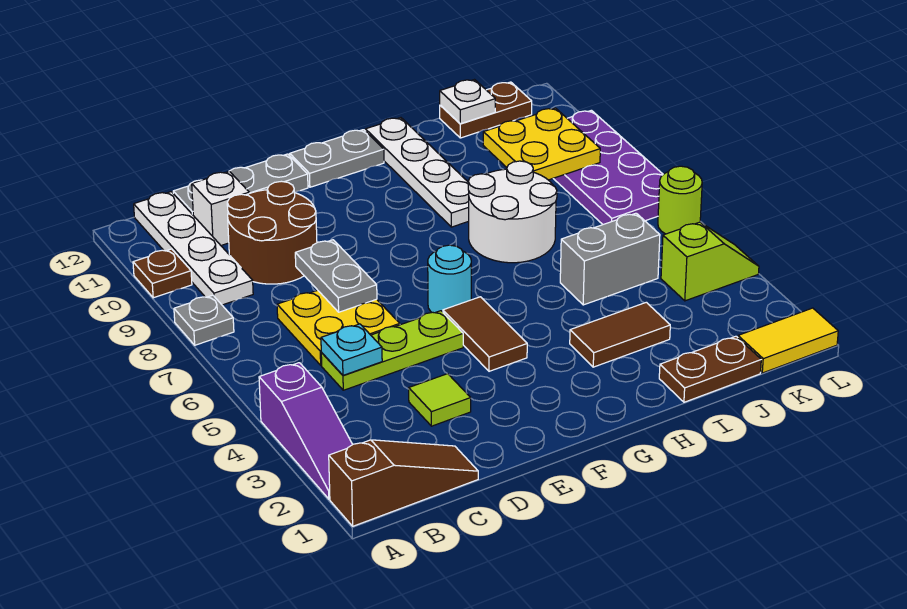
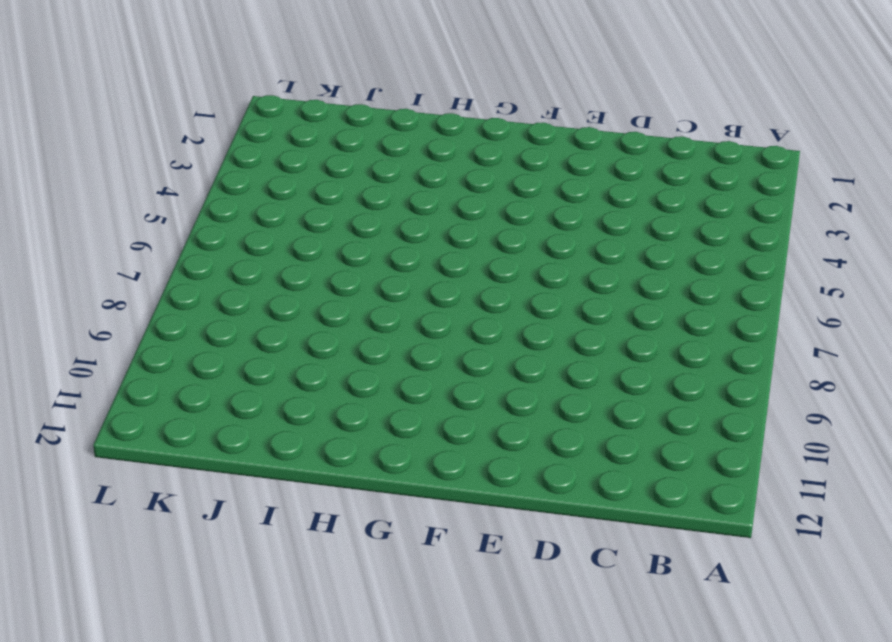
none -> brown slope A1:C1 level 1 top A
none -> purple slope A2:A4 level 1 top 4
none -> grey plate A8 level 1

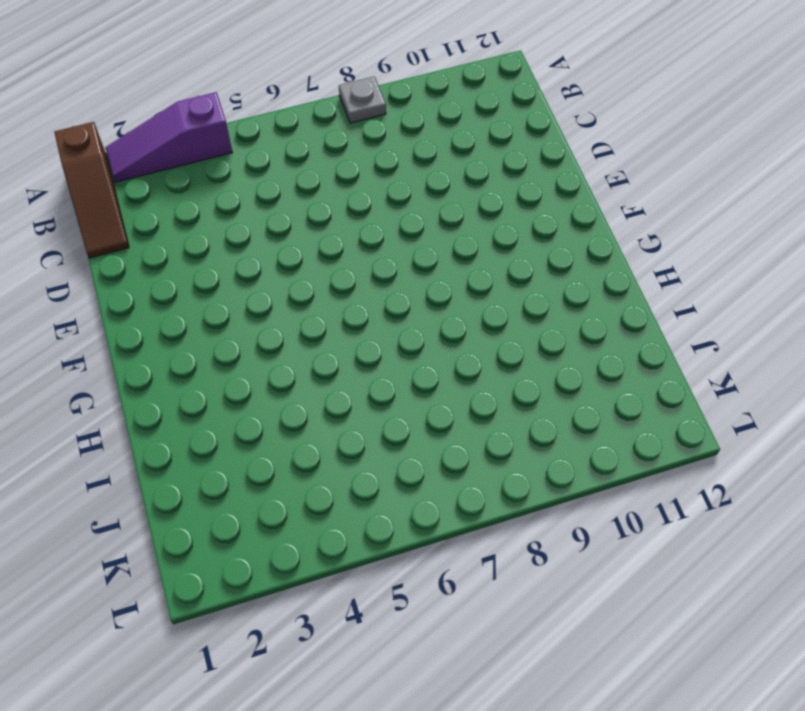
none -> brown plate A10 level 1
none -> white plate B9:B12 level 1
none -> lime plate C5:E5 level 1

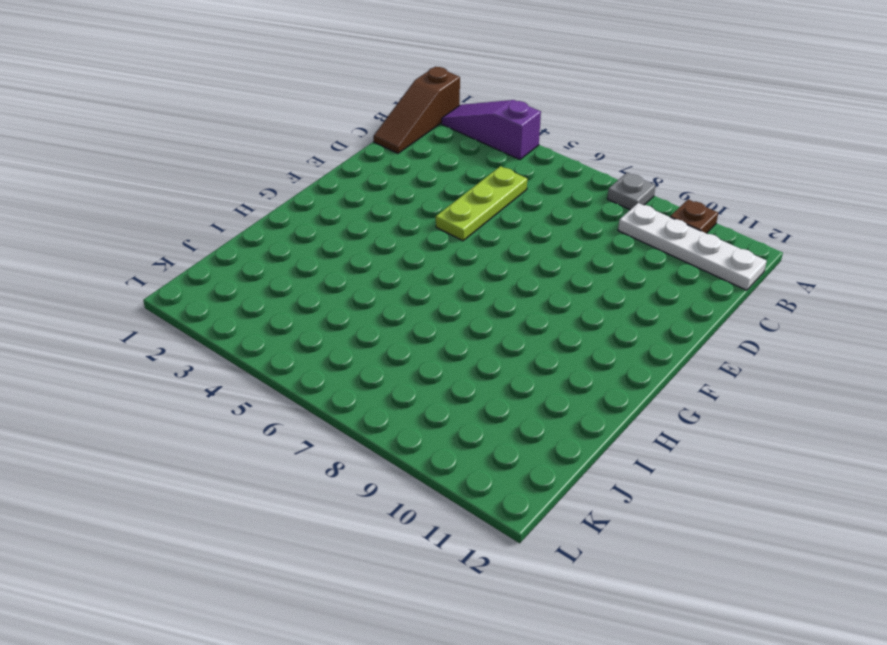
none -> yellow plate C6:D7 level 1
none -> brown round brick C9:D10 level 1
none -> white brick C11 level 1

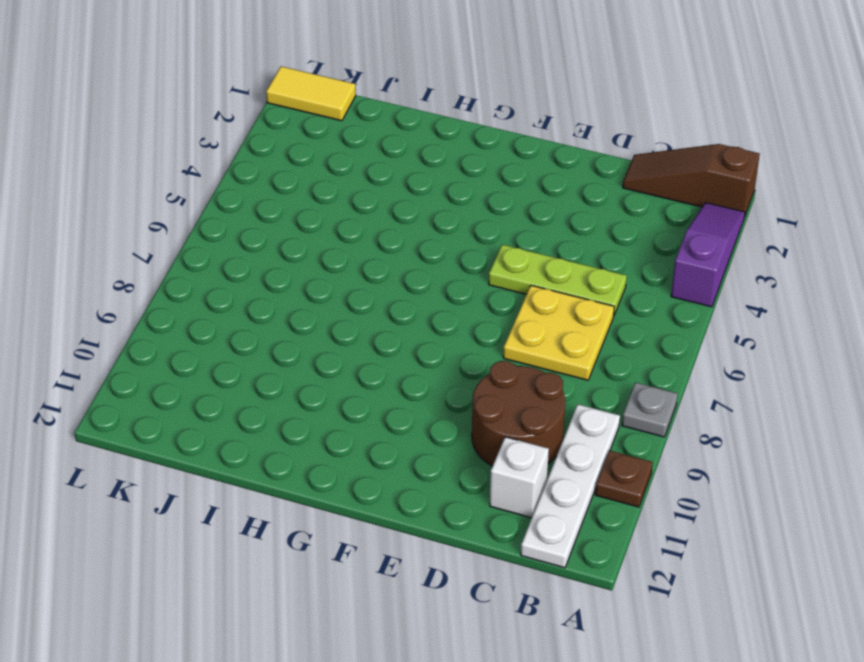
none -> grey plate C12:E12 level 1
none -> lime tile D3 level 1
none -> brown tile F4:F5 level 1

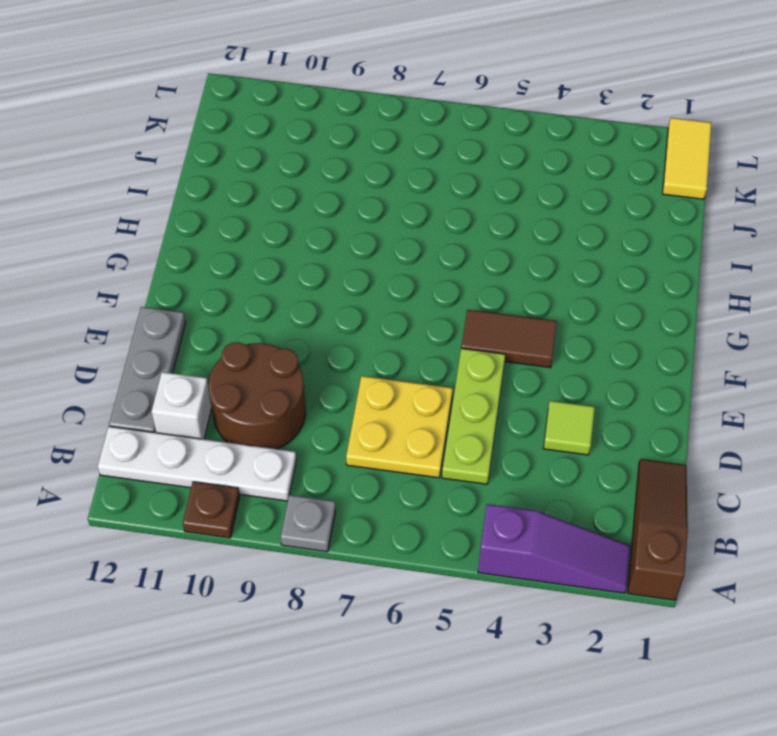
none -> cyan round brick F6 level 1
none -> grey plate F12:G12 level 1
none -> brown tile H3:I3 level 1

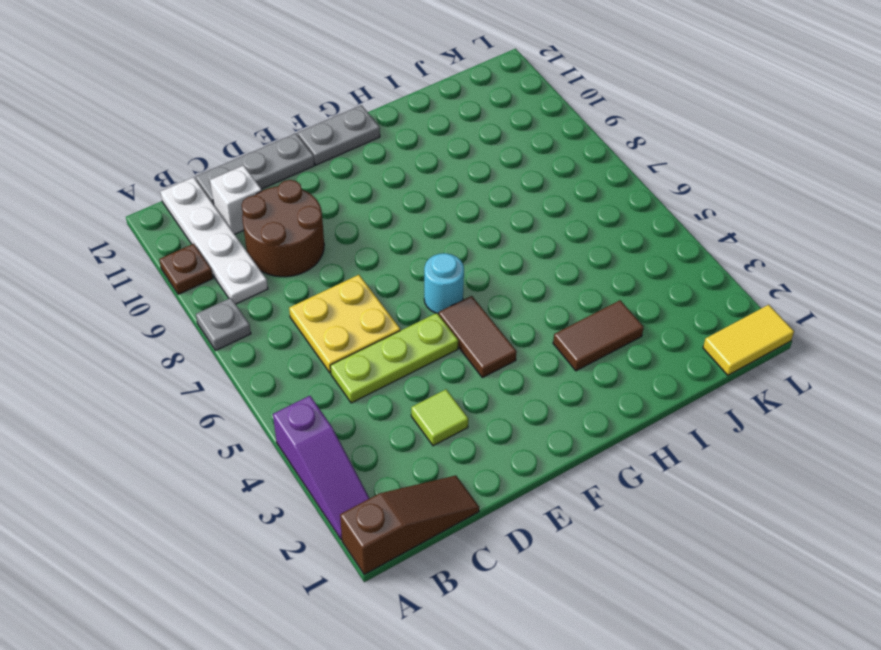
none -> white round brick H7:I8 level 1
none -> white plate H9:H12 level 1
none -> brown plate I1:J1 level 1

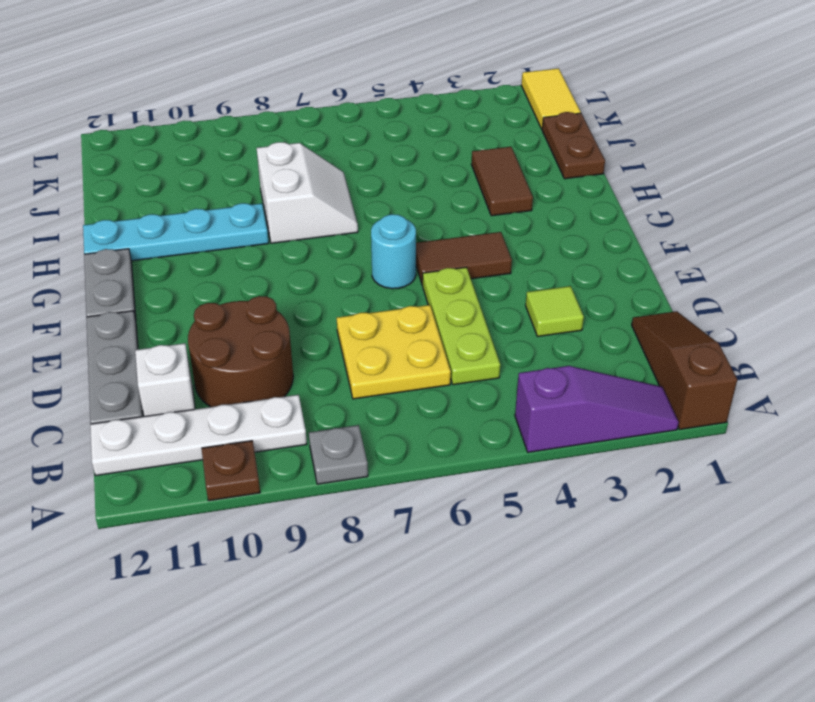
white slope H7:I8 level 1 top 8 -> white round brick H7:I8 level 1
cyan plate H9:H12 level 1 -> white plate H9:H12 level 1
none -> grey brick I5:J5 level 1
none -> brown plate J12:K12 level 1
none -> lime slope K4:L4 level 1 top K

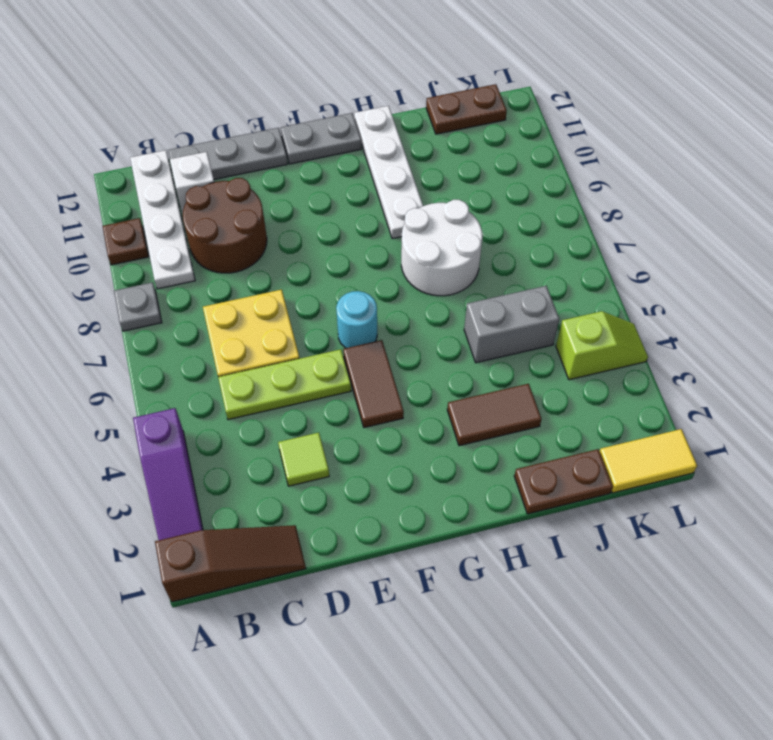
none -> purple plate K7:L10 level 1
none -> lime round brick L6 level 1
none -> cyan plate C5 level 2

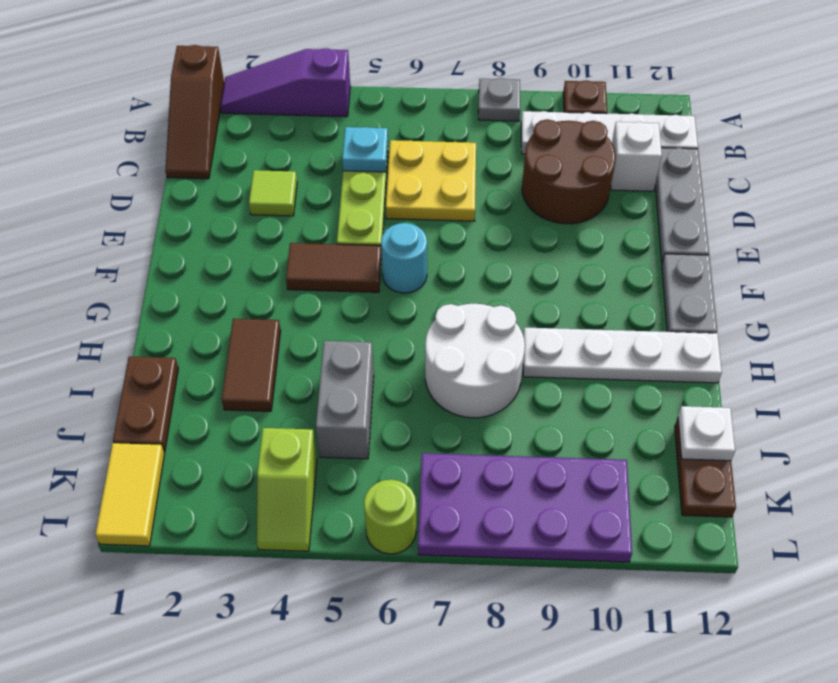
none -> grey plate D7:D8 level 2
none -> yellow plate J9:K10 level 2

